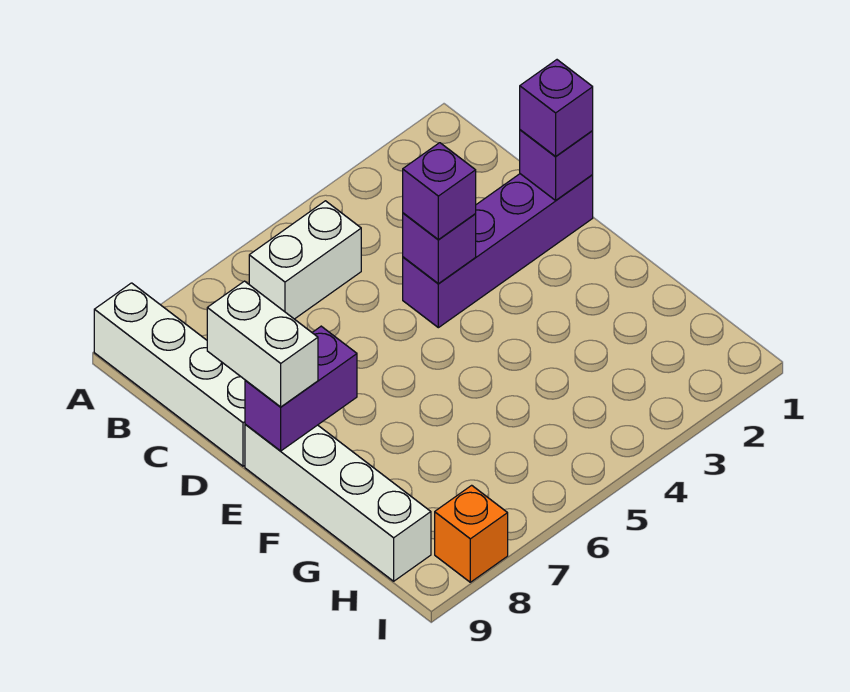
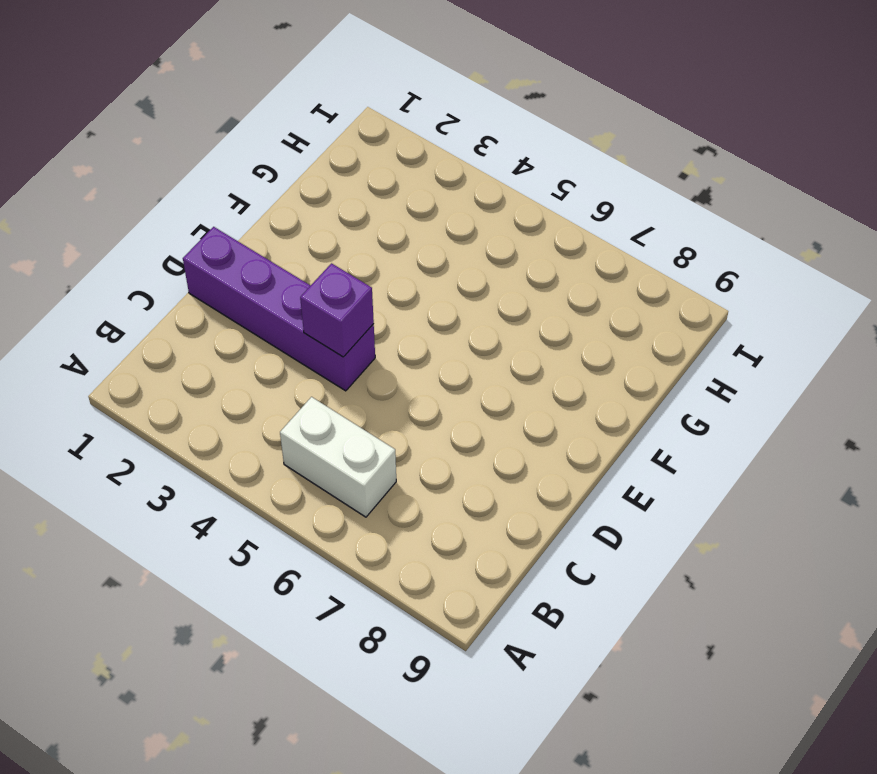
none -> white brick A9:D9 level 1
none -> white brick E9:H9 level 1

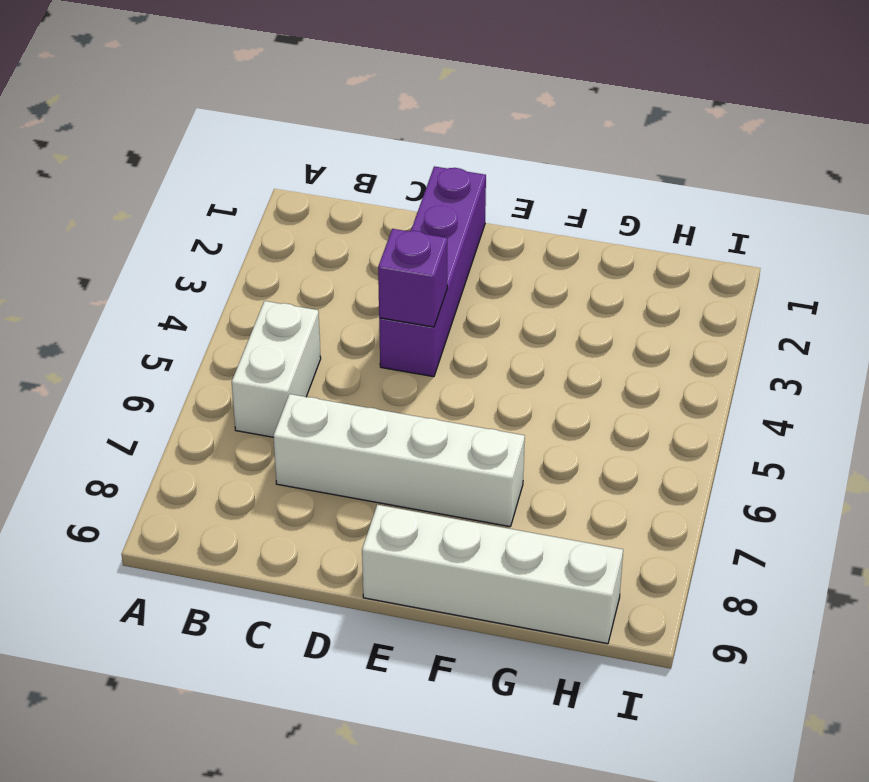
white brick C7:F7 level 1 -> white brick A9:D9 level 1
none -> orange brick I8 level 1
none -> purple brick D1 level 2

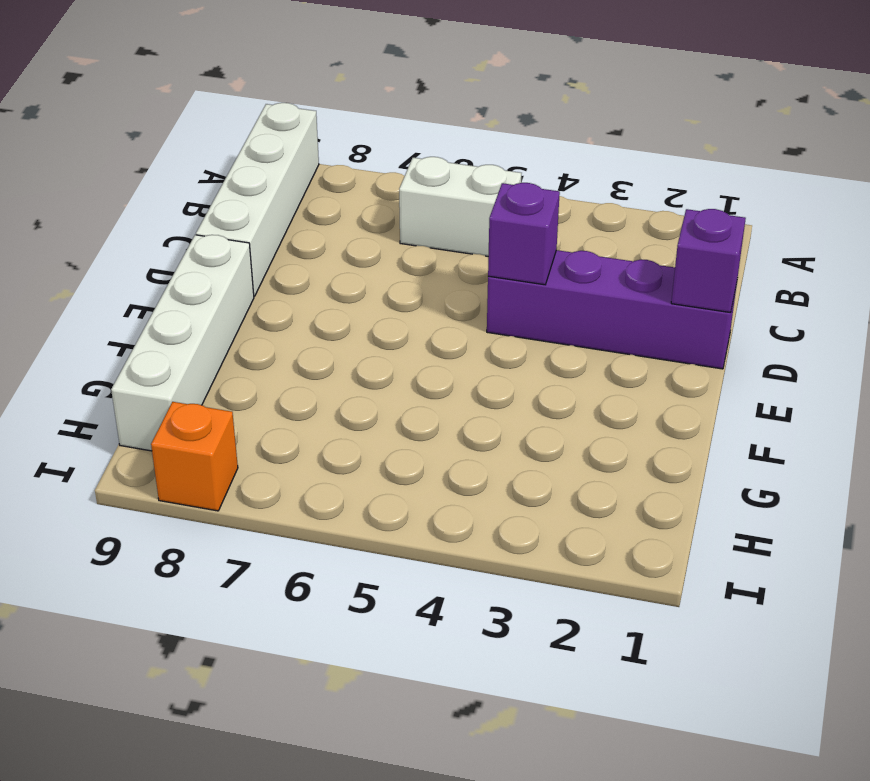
none -> purple brick E8:E9 level 2
none -> purple brick D1 level 3

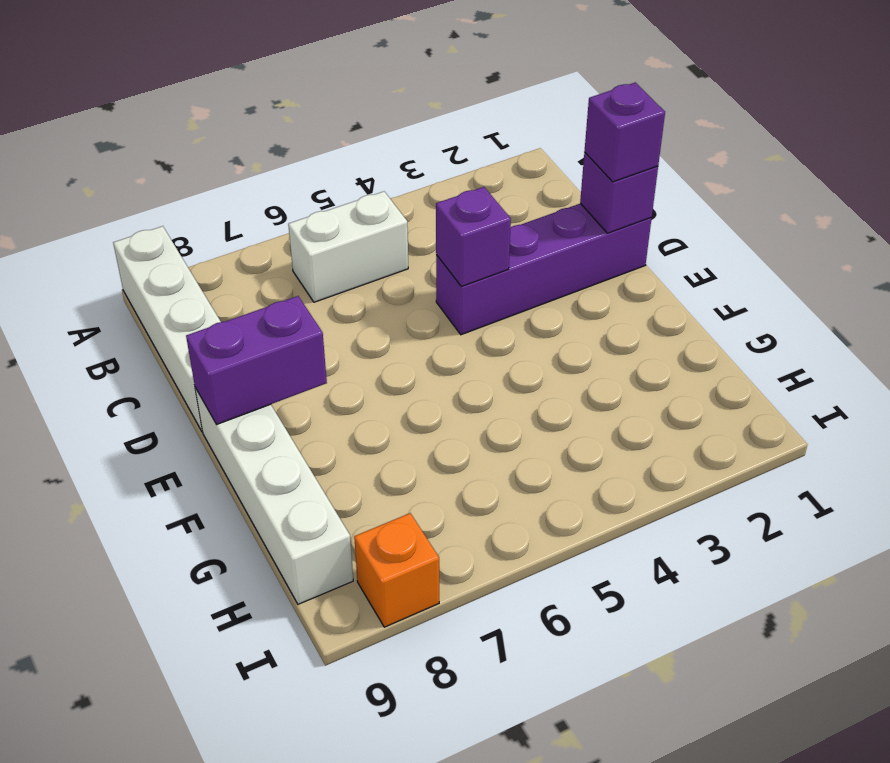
none -> purple brick D4 level 3
none -> white brick D9:E9 level 3

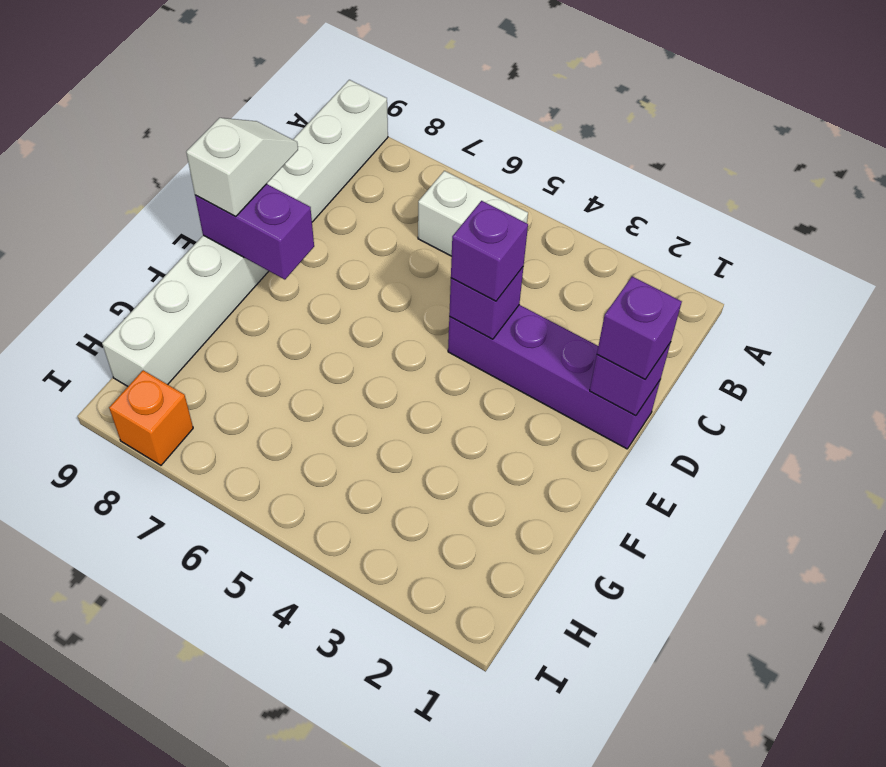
white slope D9:E9 level 3 top E -> white brick D9:E9 level 3

